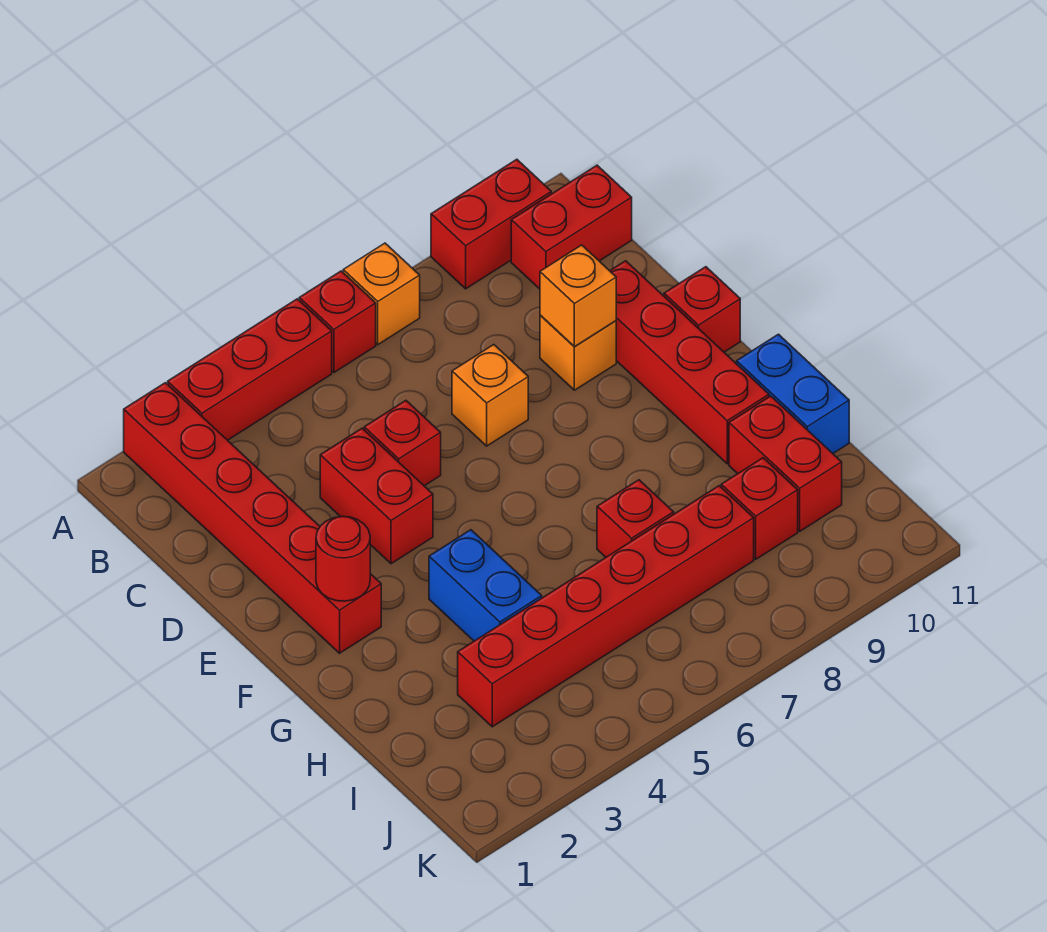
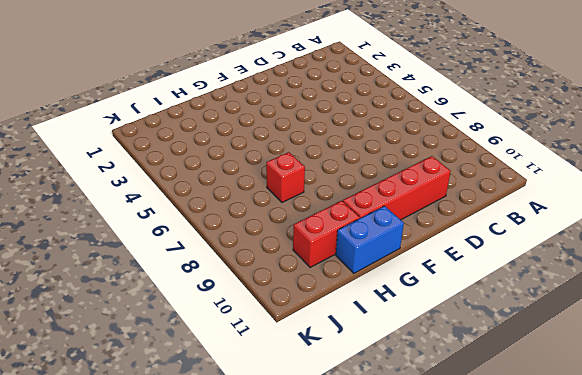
none -> red brick A2:F2 level 1
none -> red brick A3:A5 level 1
none -> red brick A6 level 1

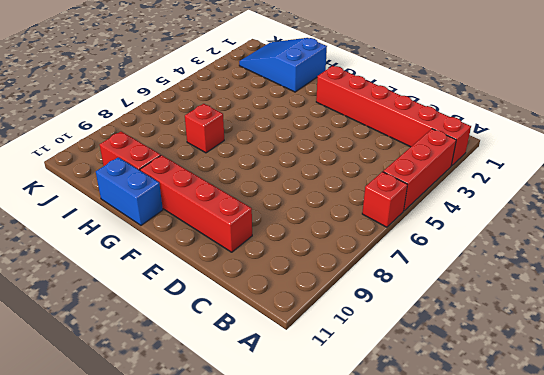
blue slope H1:J2 level 1 top H -> none
none -> orange brick A7 level 1
none -> red brick A9:A10 level 1
none -> red brick B10:B11 level 1

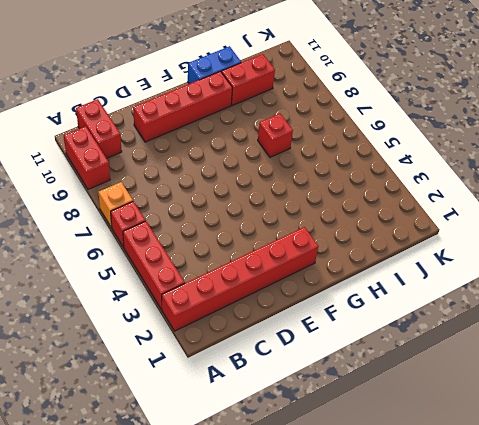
none -> red brick D4:E4 level 1
none -> red brick D5 level 1
none -> orange brick D7 level 1

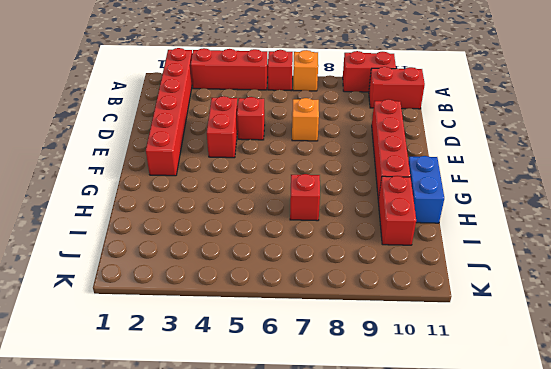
none -> orange brick D9 level 1
none -> red brick E11 level 1
none -> blue brick G4:H4 level 1

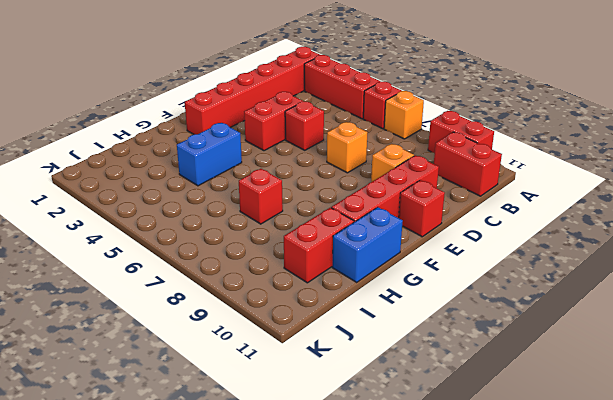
none -> red brick I3:I8 level 1
none -> red brick I9 level 1
none -> orange brick D9 level 2

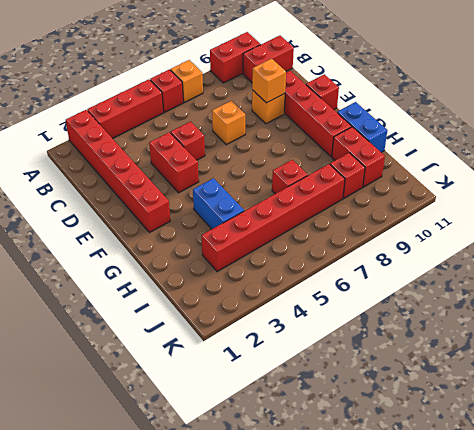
none -> red round brick F2 level 2

